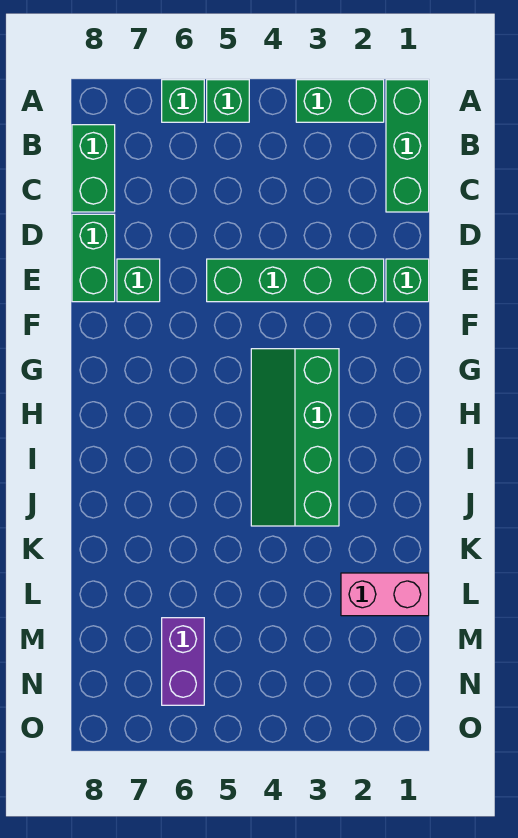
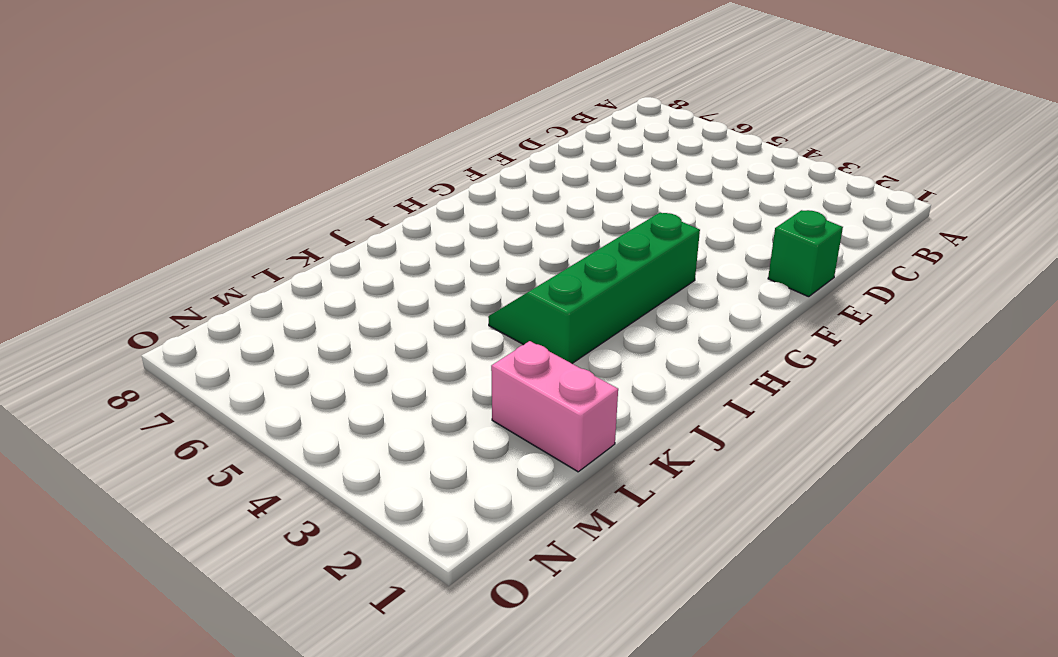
none -> green brick A1:C1 level 1
none -> green brick A2:A3 level 1
none -> green brick A5 level 1

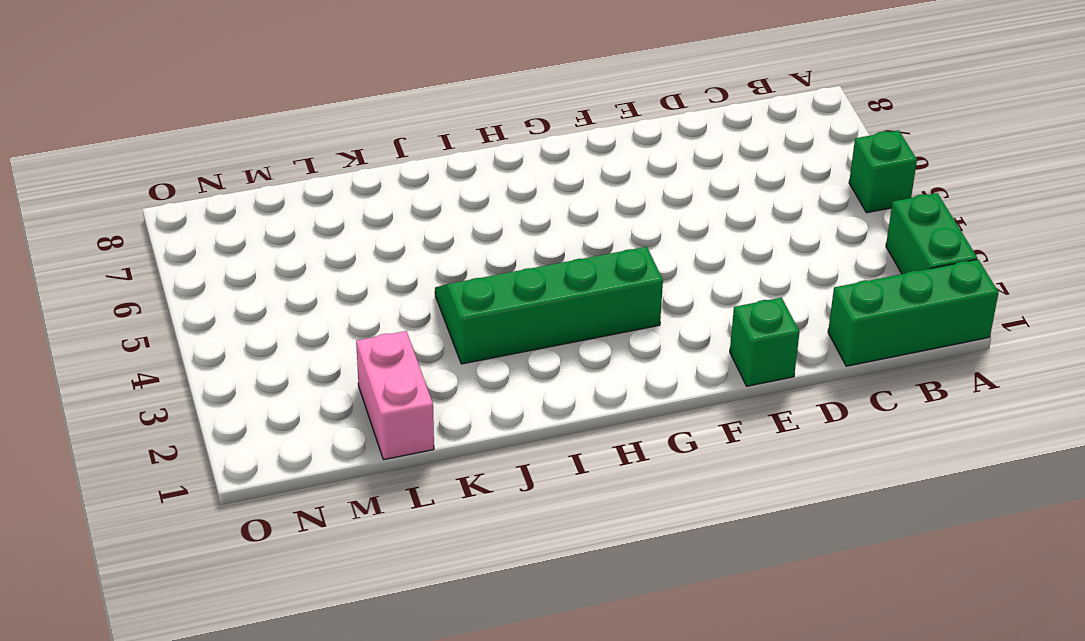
none -> green brick A6 level 1
none -> green brick B8:C8 level 1
none -> green brick D8:E8 level 1

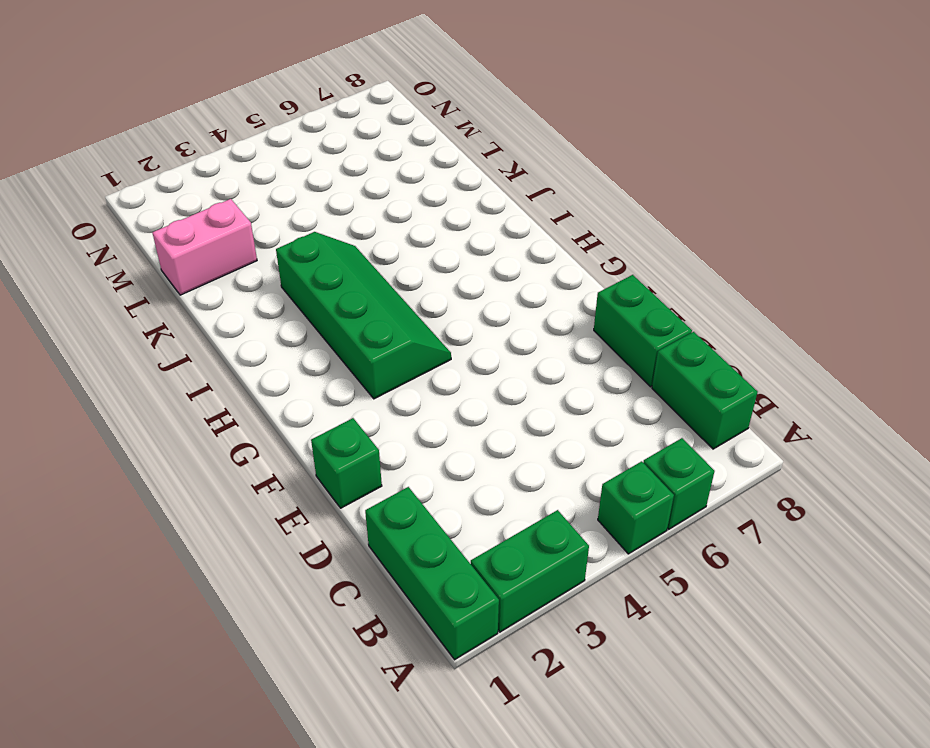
none -> green brick E2:E5 level 1
none -> green brick E7 level 1
none -> purple brick M6:N6 level 1

